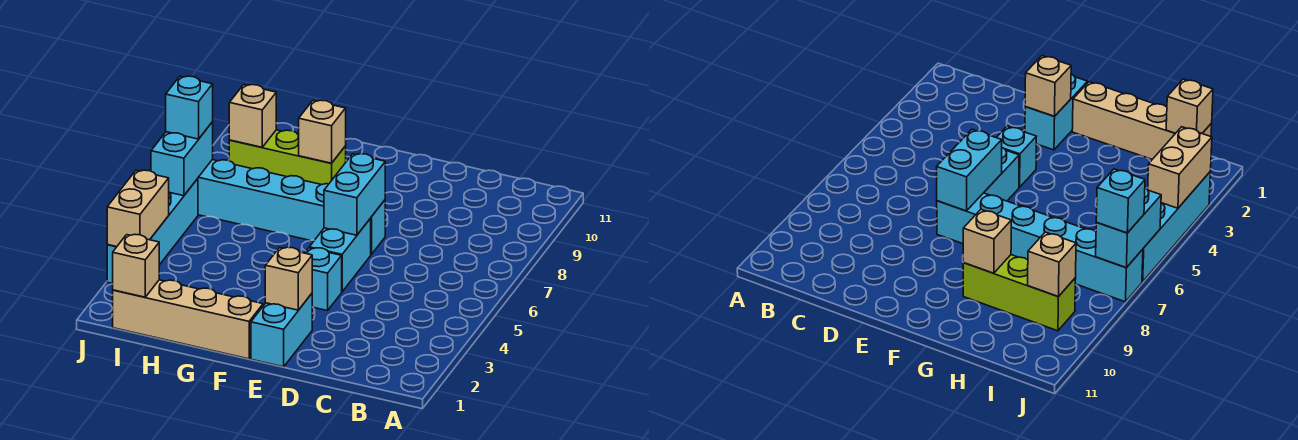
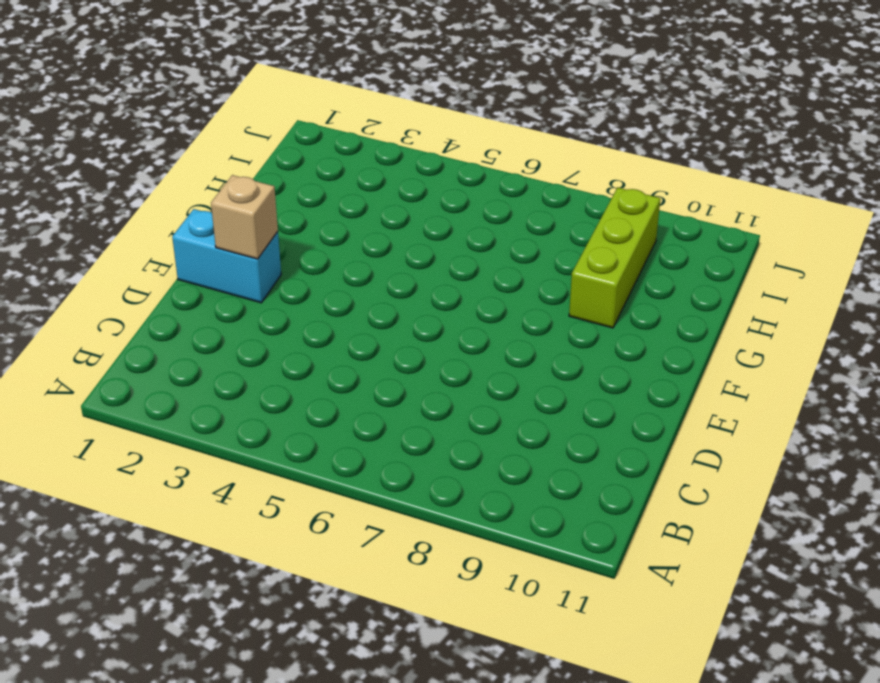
none -> cyan brick E4 level 1
none -> cyan brick E5:E6 level 1
none -> cyan brick E7:J7 level 1

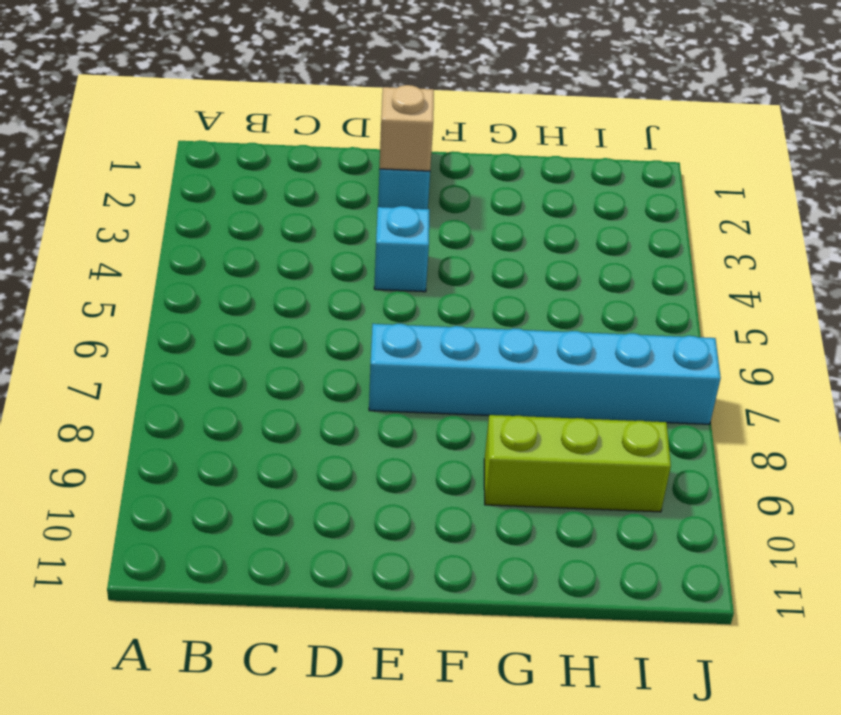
none -> cyan brick E5:E6 level 1
none -> tan brick F1:I1 level 1
none -> cyan brick J3:J6 level 1

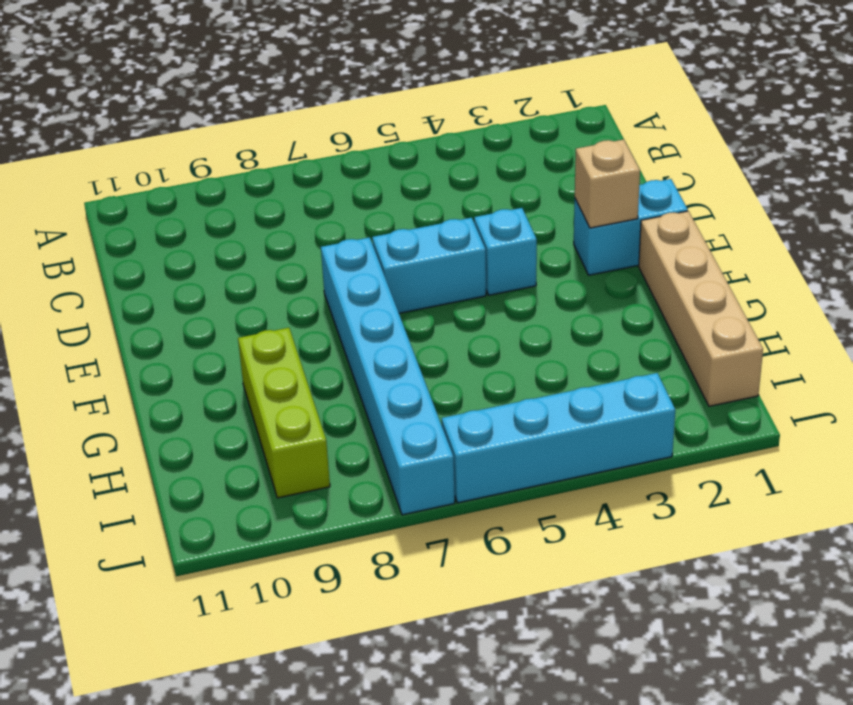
none -> cyan brick E6:E7 level 2
none -> tan brick G9 level 2
none -> tan brick I1 level 2

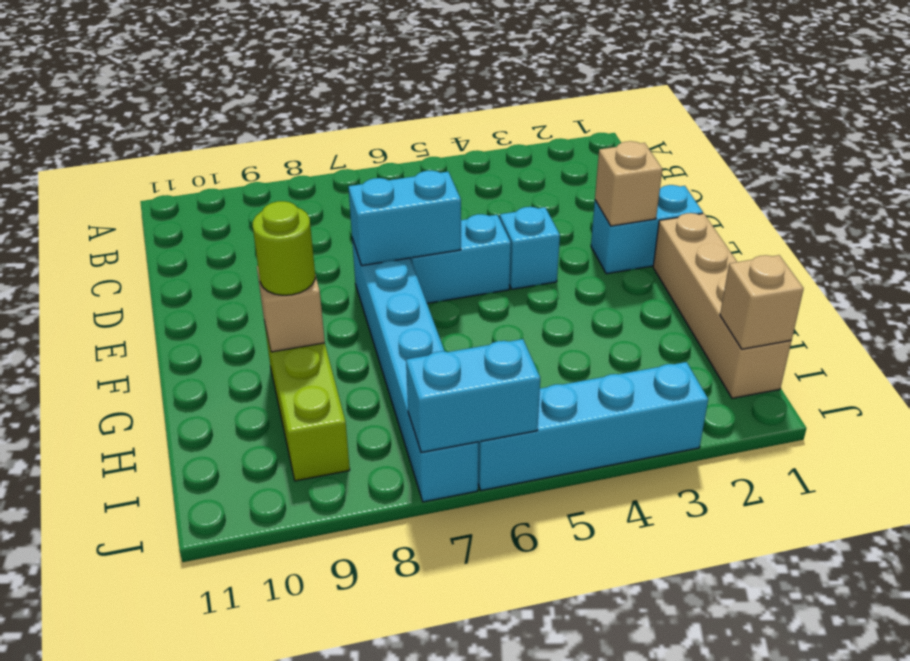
lime round brick G9 level 3 -> none
none -> tan brick I9 level 2
none -> tan brick J3:J4 level 2
none -> cyan brick J7 level 3

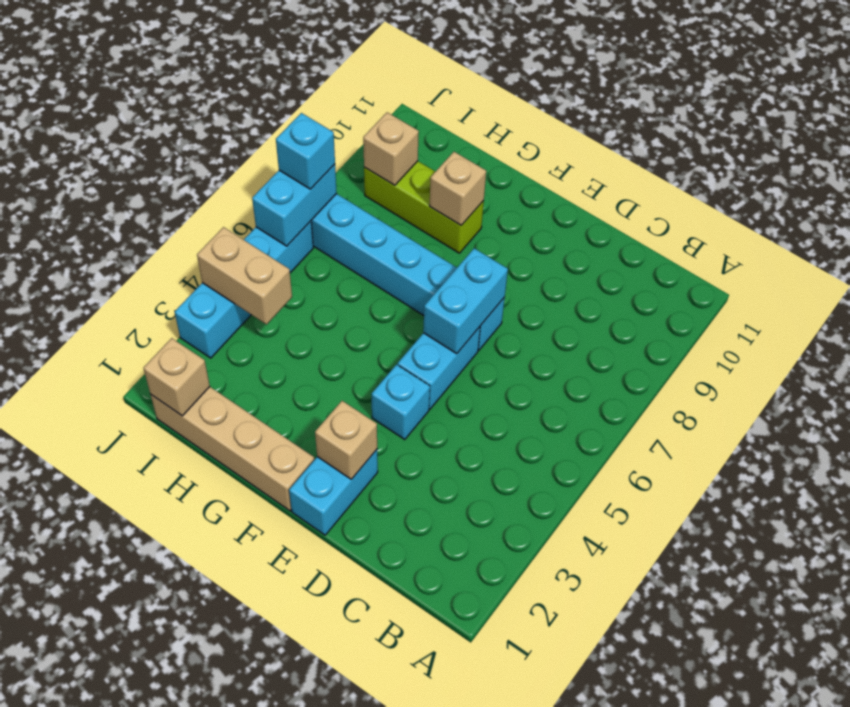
tan brick I4:J4 level 2 -> tan brick J3:J4 level 2

